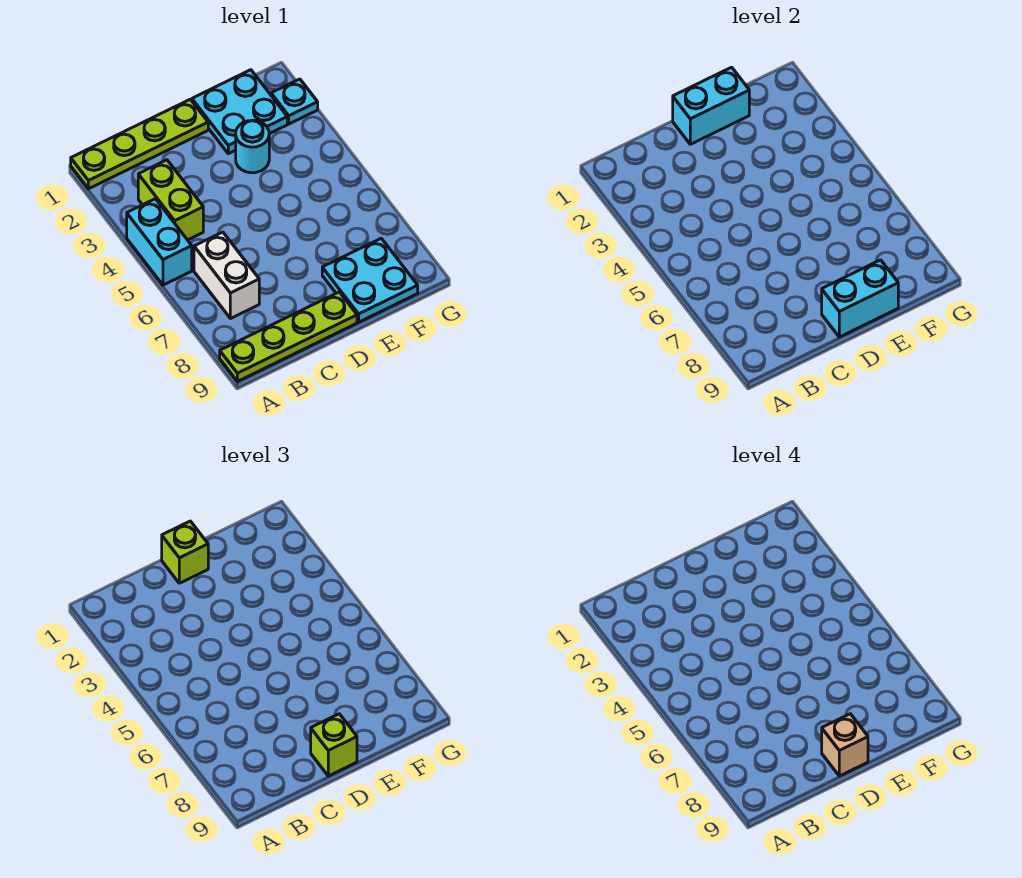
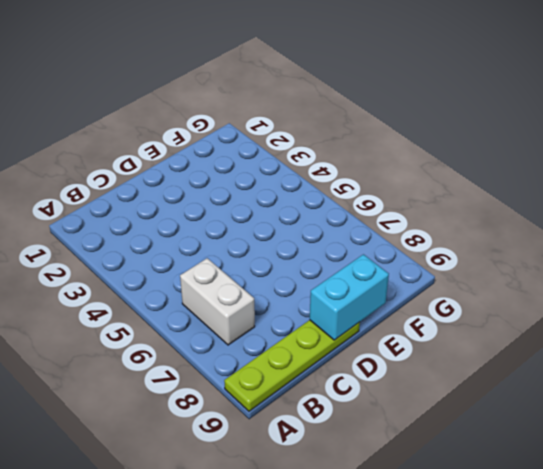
none -> lime plate A1:D1 level 1
none -> cyan brick A4:A5 level 1
none -> lime brick B3:B4 level 1

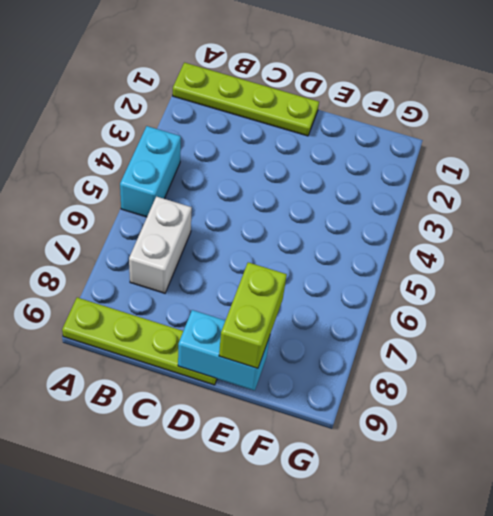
lime brick E8:E9 level 3 -> lime brick B3:B4 level 1
none -> cyan plate E1:F2 level 1
none -> cyan round brick E3 level 1
none -> cyan plate E8:F9 level 1

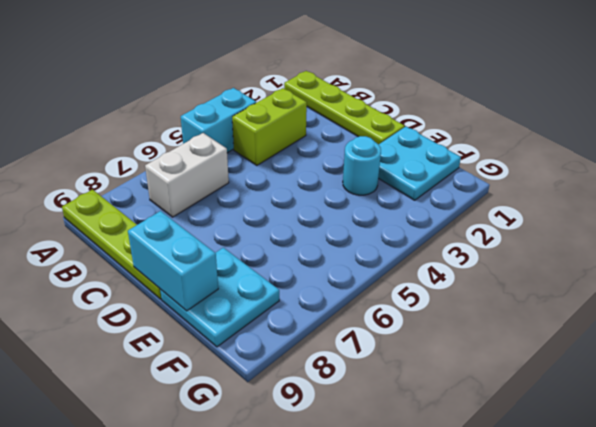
none -> cyan plate G2 level 1
none -> cyan brick D1:E1 level 2
none -> lime brick D1 level 3

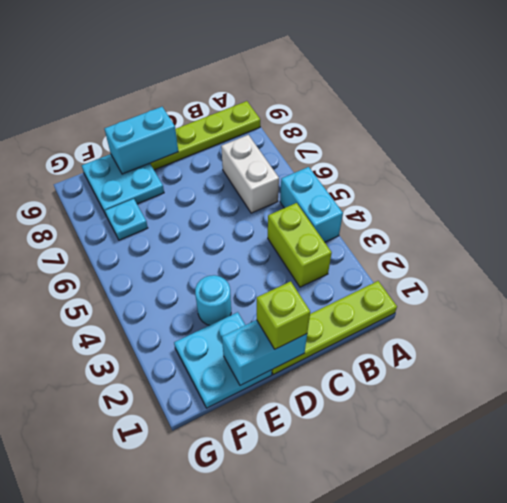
cyan plate F7 level 1 -> cyan plate G2 level 1
none -> lime brick D9 level 3
none -> tan brick D9 level 4

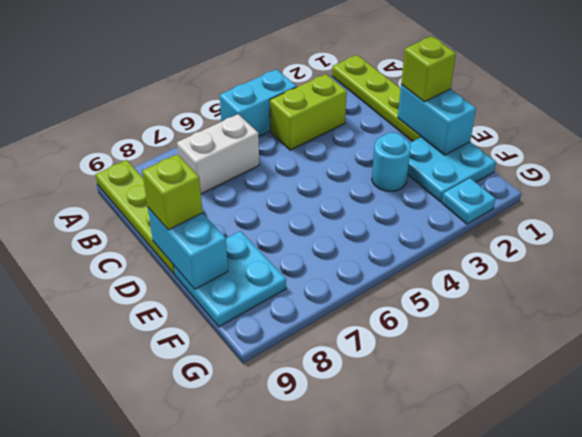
none -> tan brick D9 level 4

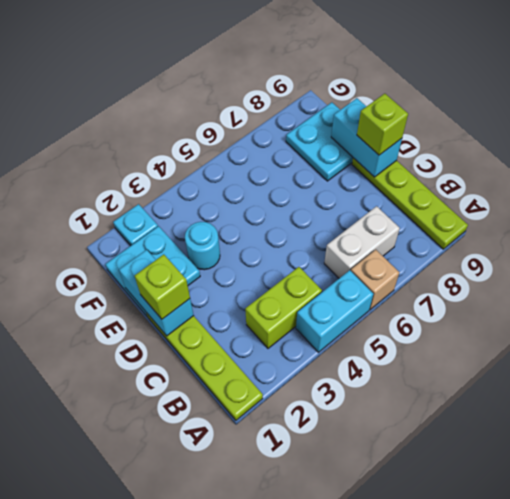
tan brick A6 level 1 -> tan brick D9 level 4

